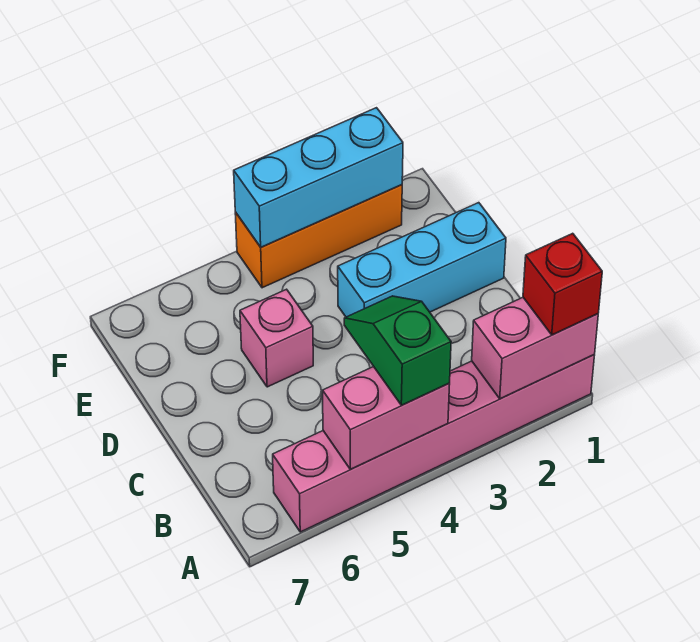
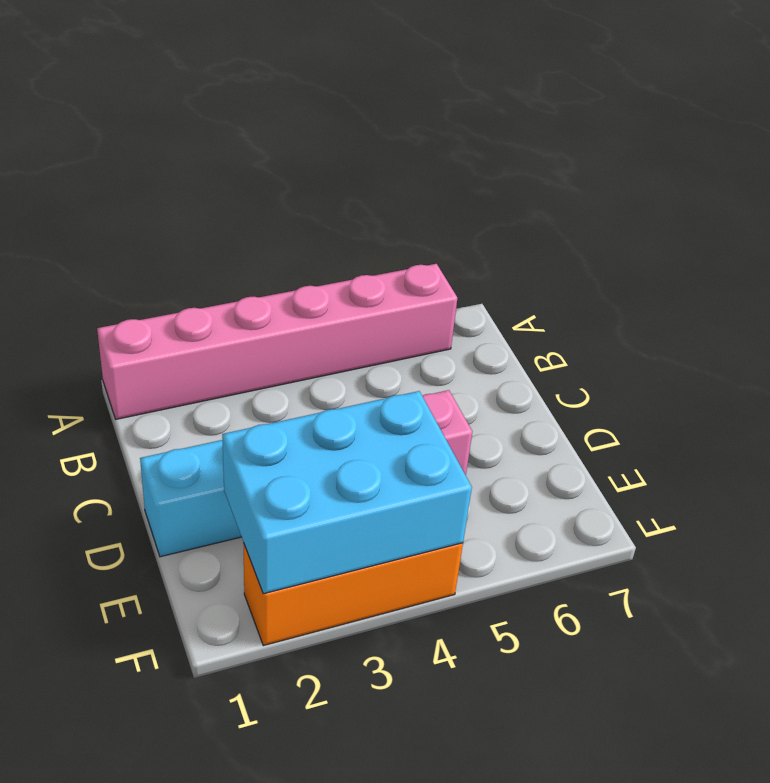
cyan brick E2:F4 level 2 -> cyan brick F2:F4 level 2
none -> pink brick A1:A2 level 2
none -> pink brick A4:A5 level 2

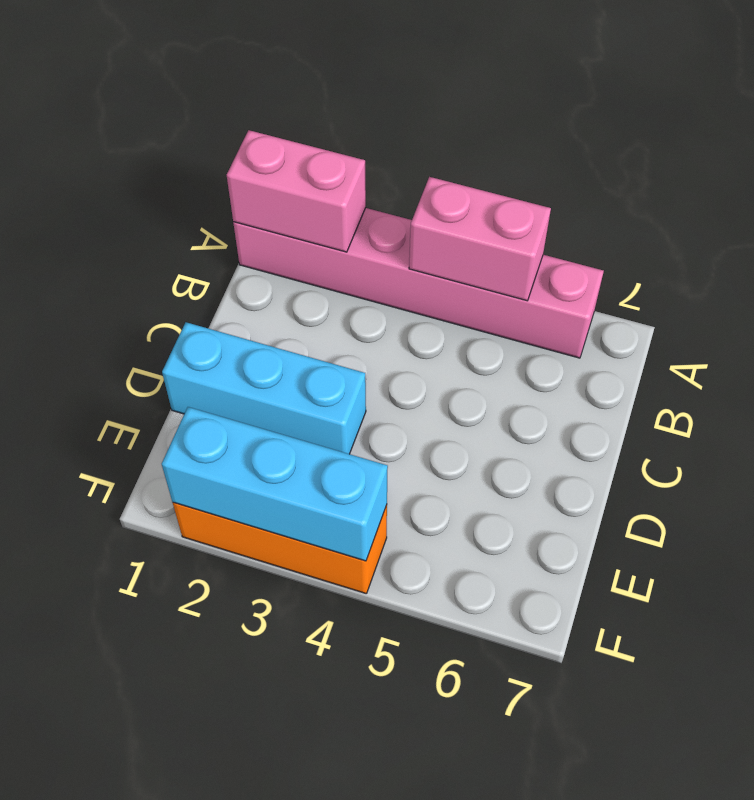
none -> pink brick D5 level 1
none -> red brick A1 level 3

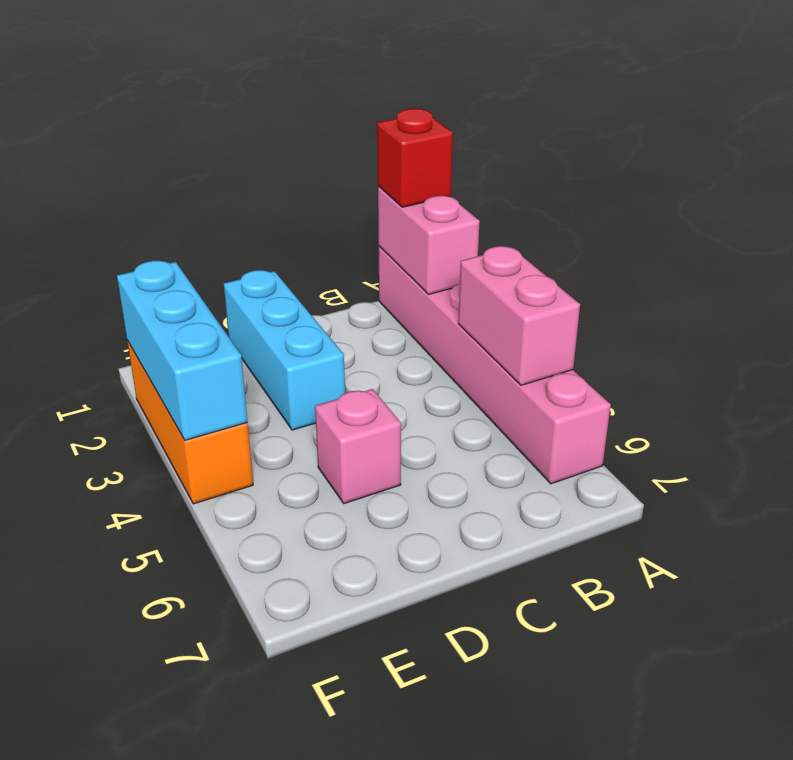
none -> green slope A4:B4 level 3 top A

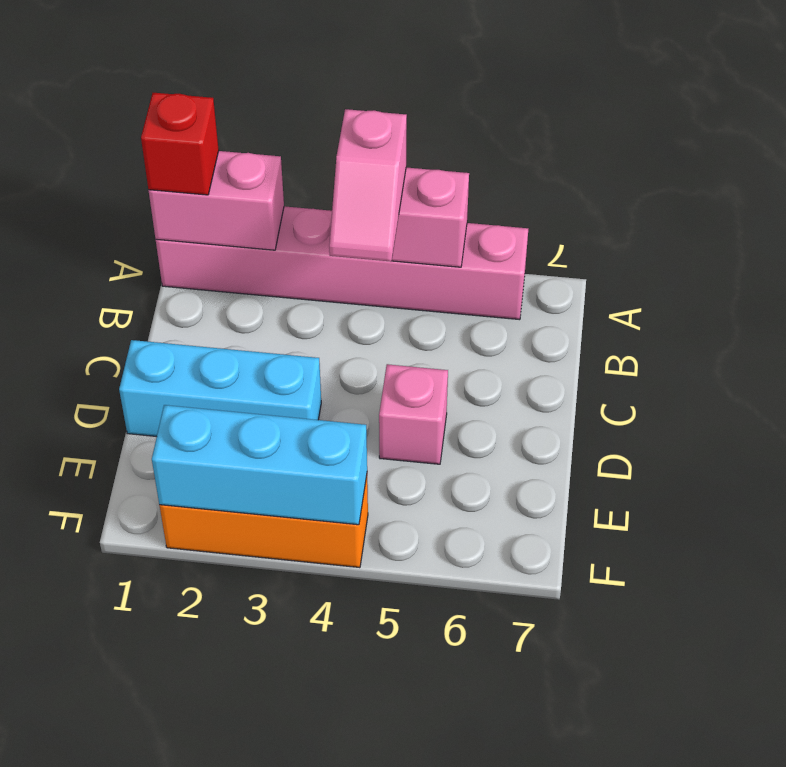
pink slope A4:B4 level 3 top A -> green slope A4:B4 level 3 top A

